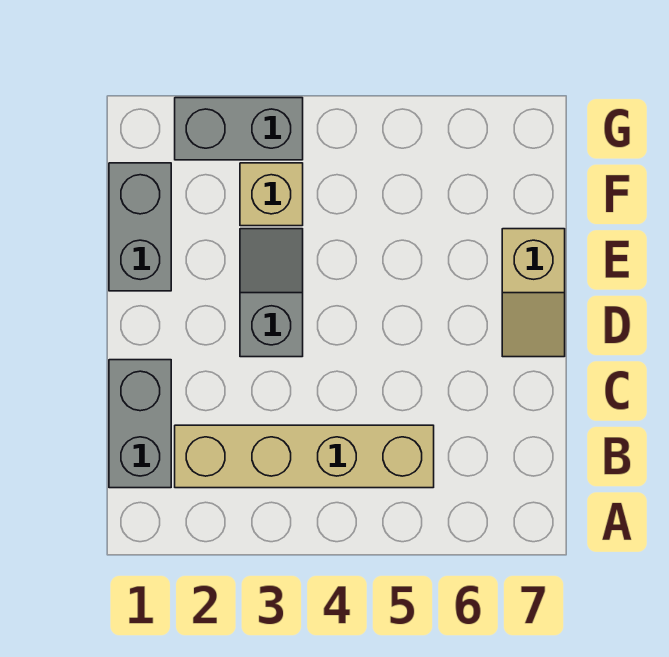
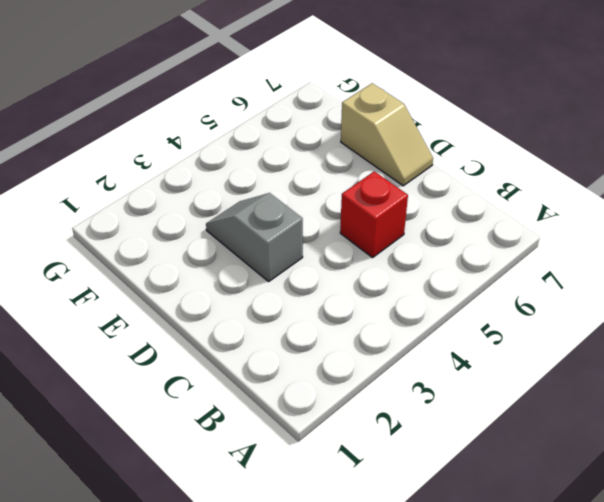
red brick C5 level 1 -> none
none -> grey brick B1:C1 level 1
none -> tan brick B2:B5 level 1

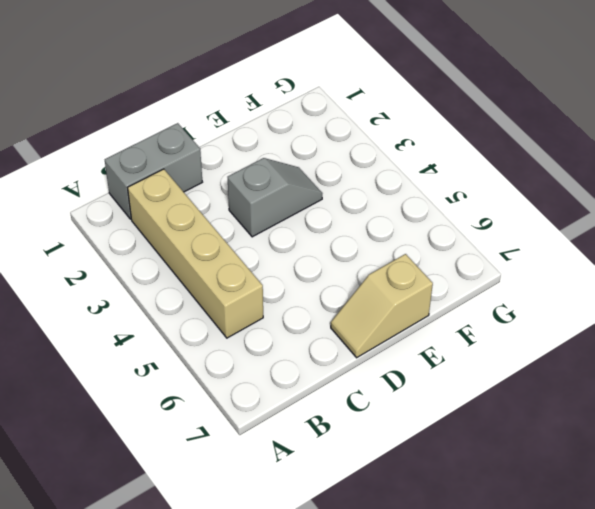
none -> grey brick E1:F1 level 1
none -> tan brick F3 level 1

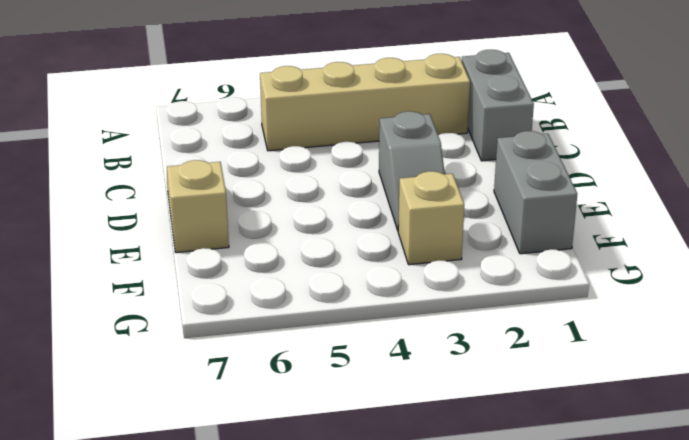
none -> grey brick G2:G3 level 1

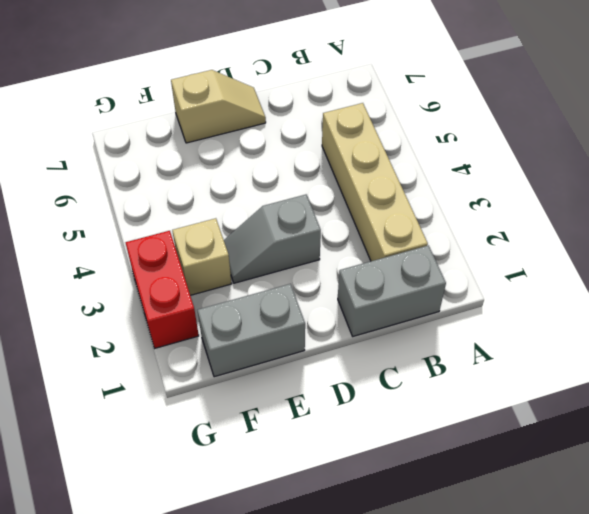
red brick G2:G3 level 1 -> grey brick G2:G3 level 1

